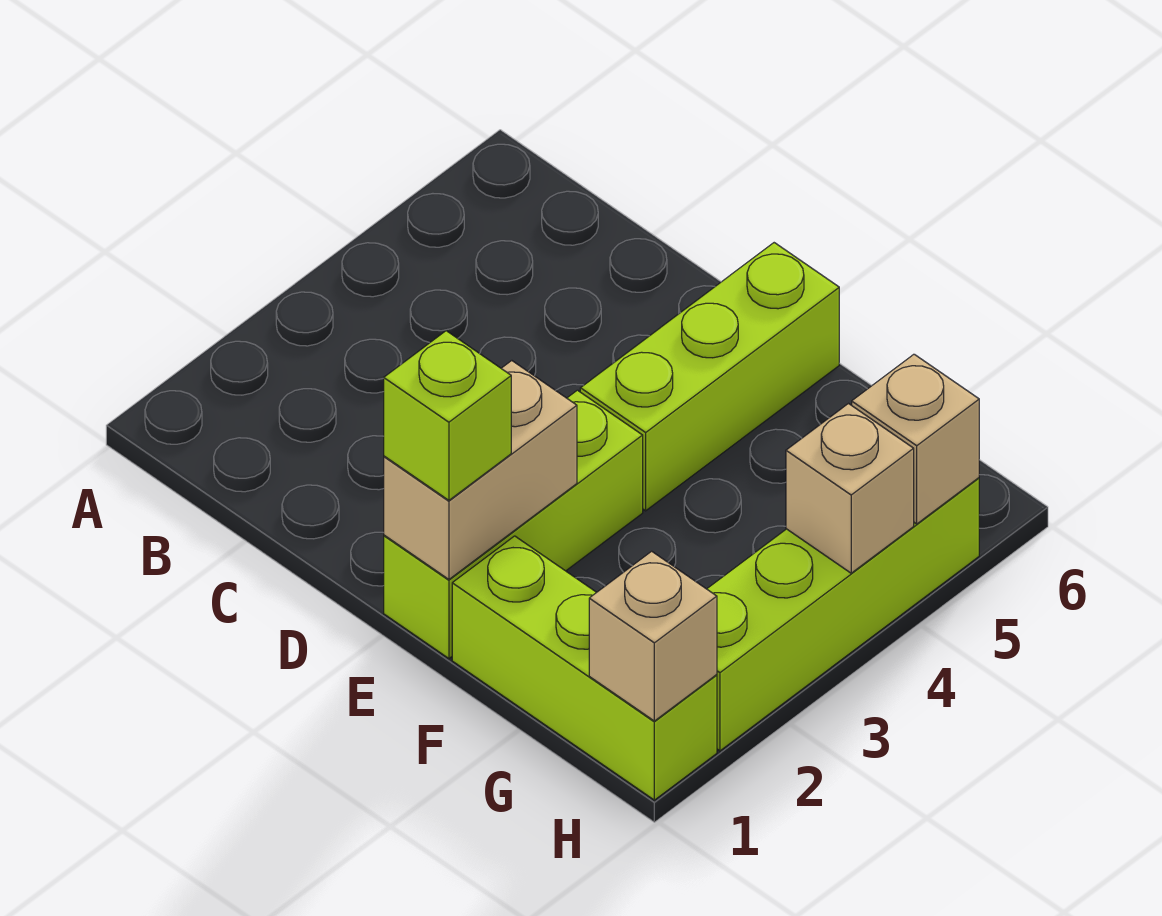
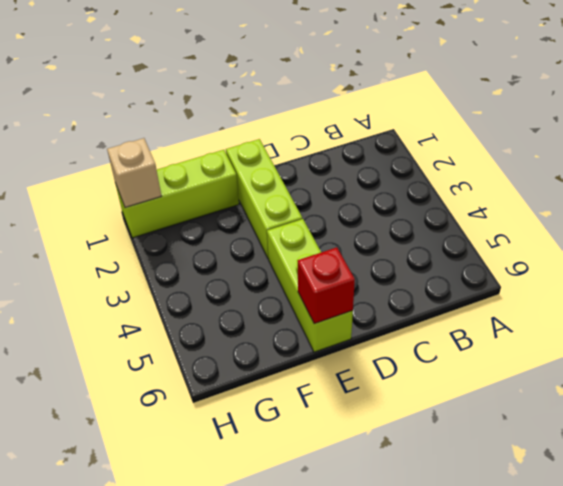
red brick E6 level 2 -> none
none -> lime brick H2:H5 level 1
none -> tan brick E1:E2 level 2

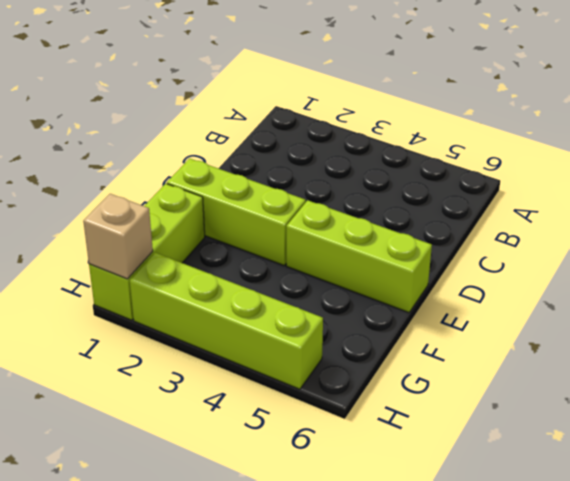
none -> tan brick E1:E2 level 2
none -> tan brick H4 level 2

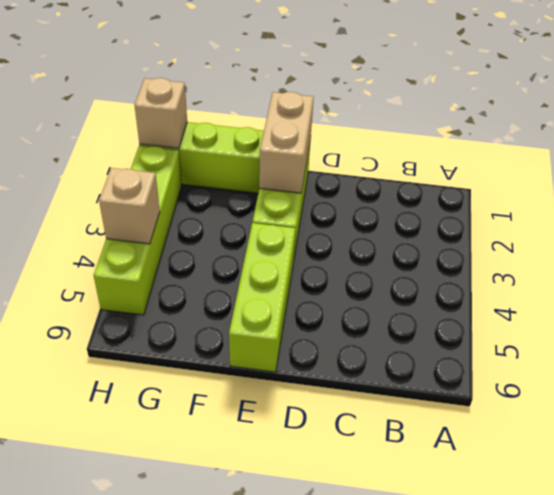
none -> tan brick H5 level 2
none -> lime brick E1 level 3

